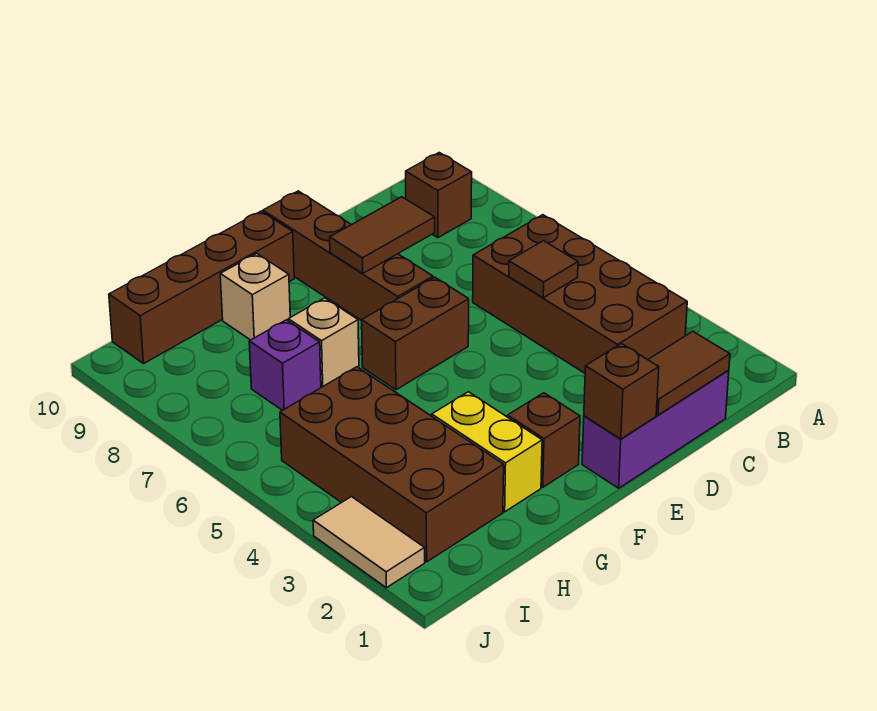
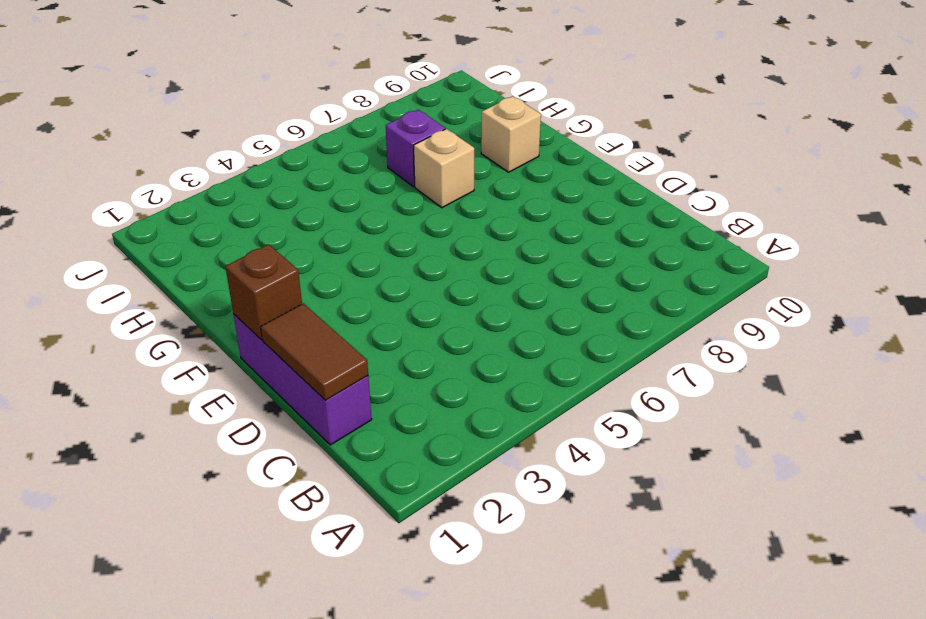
none -> brown brick B3:C6 level 1
none -> brown brick B9 level 1
none -> brown brick E6:F6 level 1

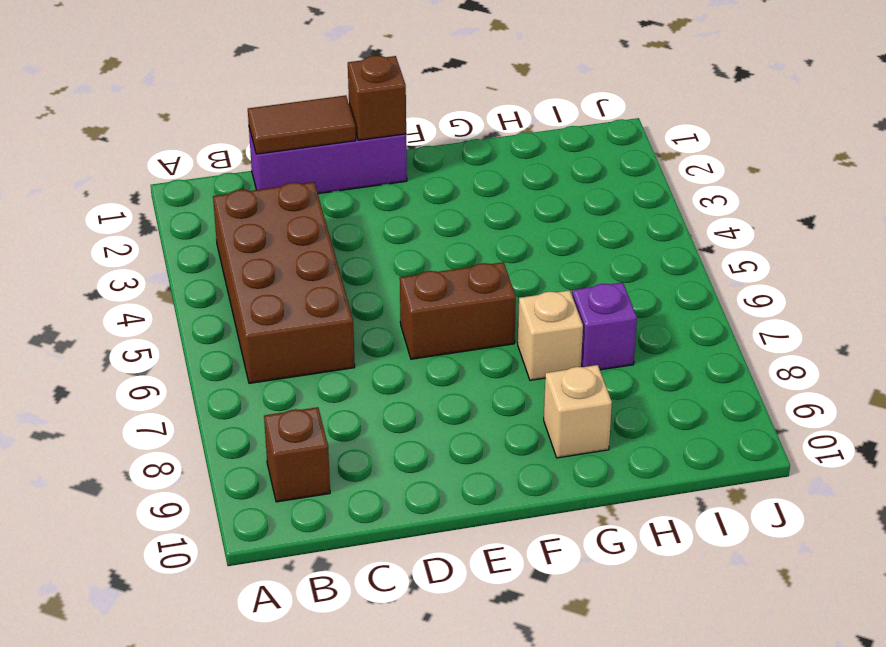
none -> brown brick E7:E10 level 1
none -> brown brick F2 level 1
none -> brown brick F10:I10 level 1

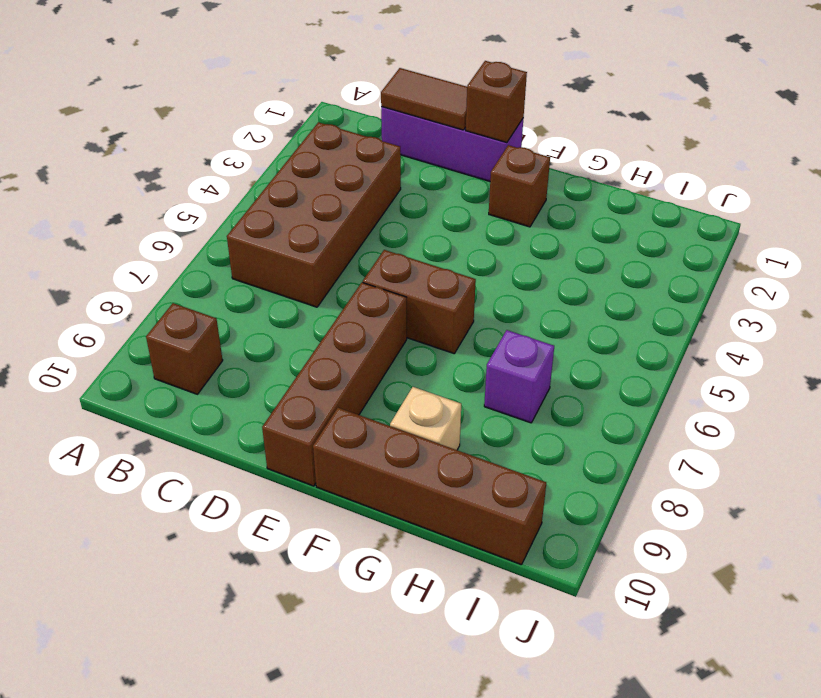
none -> yellow brick G2:G3 level 1
none -> tan brick G7 level 1
none -> brown brick H2:I5 level 1

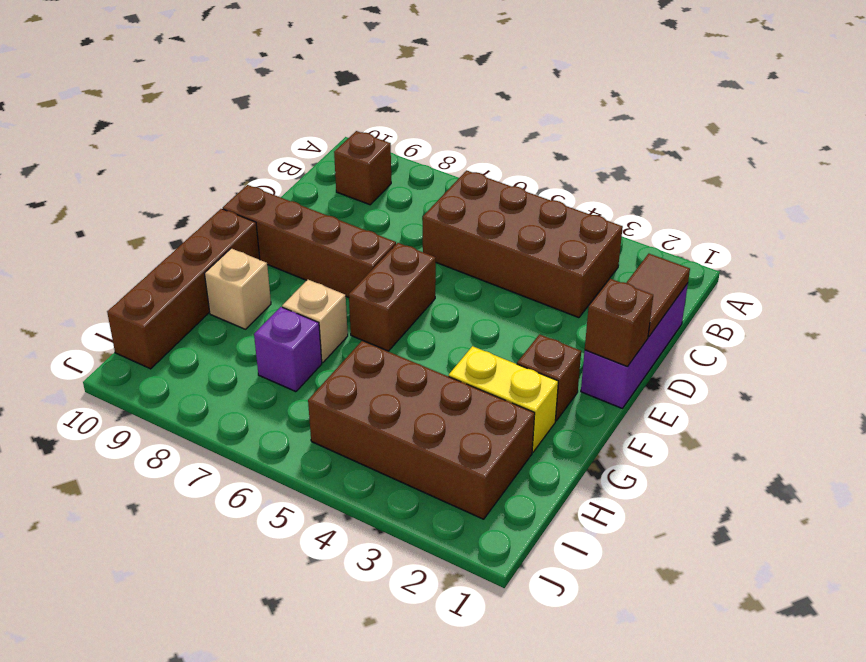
none -> tan tile J2:J3 level 1
none -> brown tile C5 level 2
none -> brown tile D8:E8 level 2

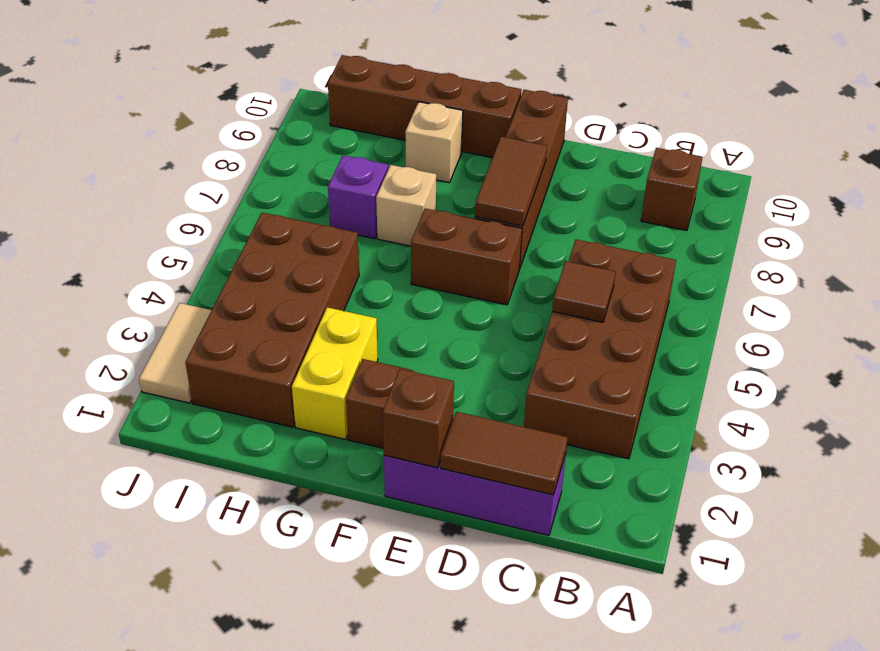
brown tile E7:E8 level 2 -> brown tile D8:E8 level 2

